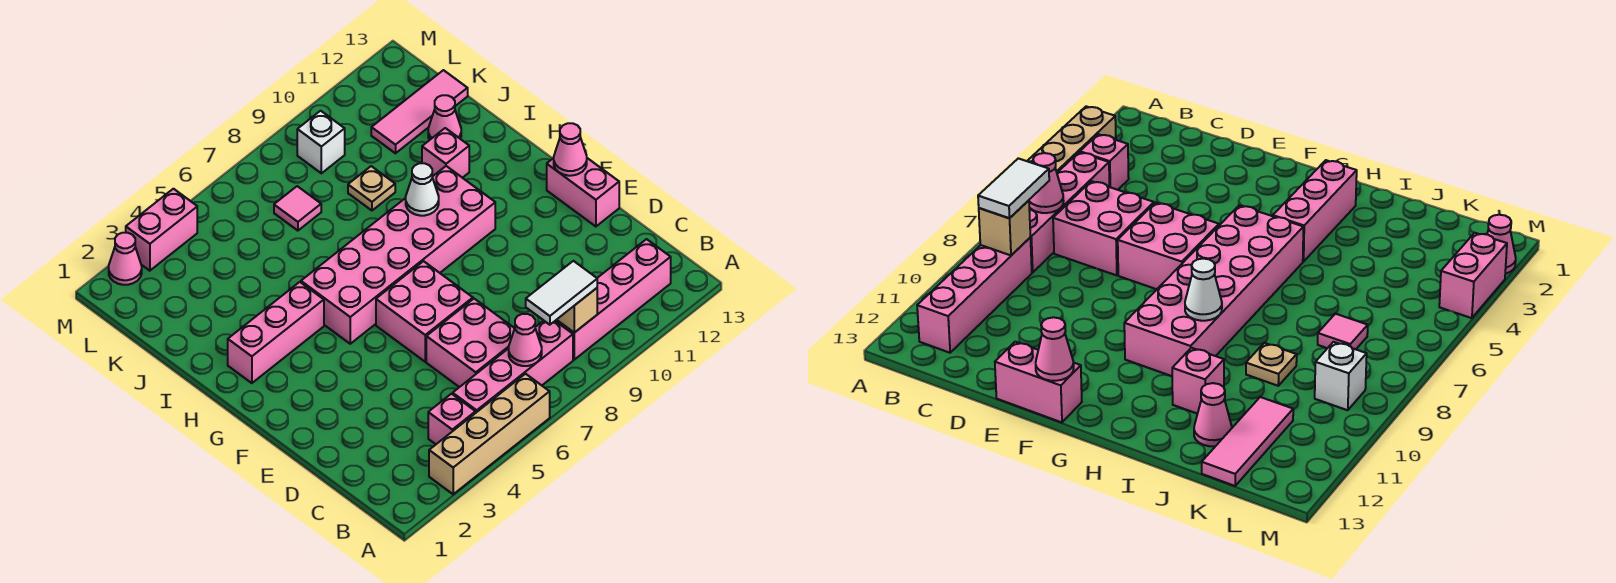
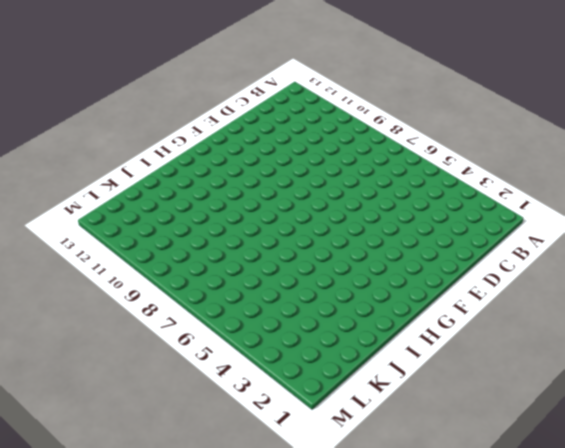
none -> tan brick A3:A6 level 1
none -> pink brick B4 level 1
none -> pink brick B5:B8 level 1

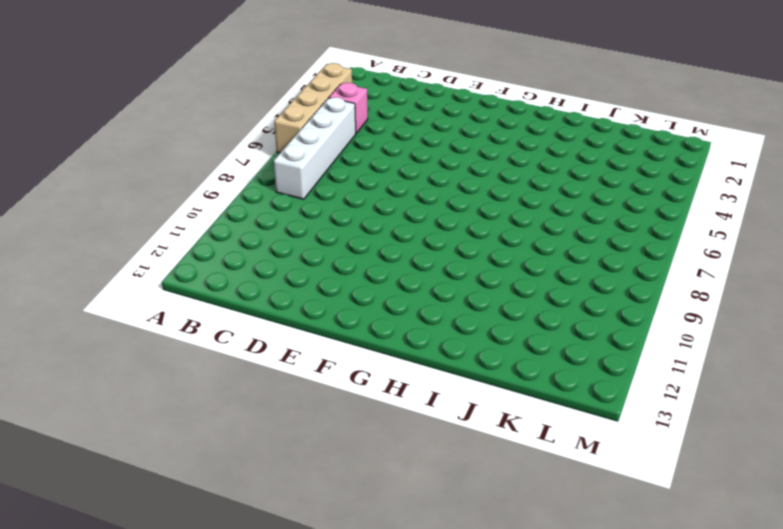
white brick B5:B8 level 1 -> pink brick B5:B8 level 1
none -> pink brick B9:B12 level 1
none -> pink brick C6:D7 level 1
none -> pink brick E6:F7 level 1

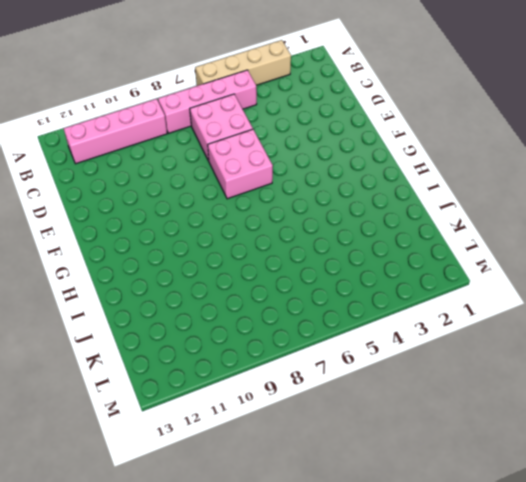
none -> pink brick B4 level 1
none -> pink brick E13:F13 level 1
none -> pink brick G5:H10 level 1

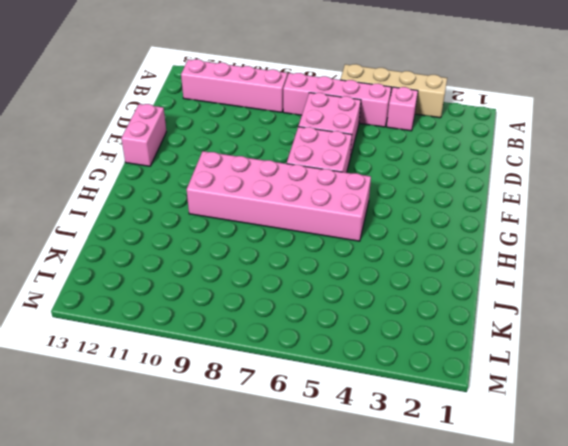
none -> pink brick H2:H4 level 1
none -> pink brick I11 level 1
none -> tan plate J9 level 1

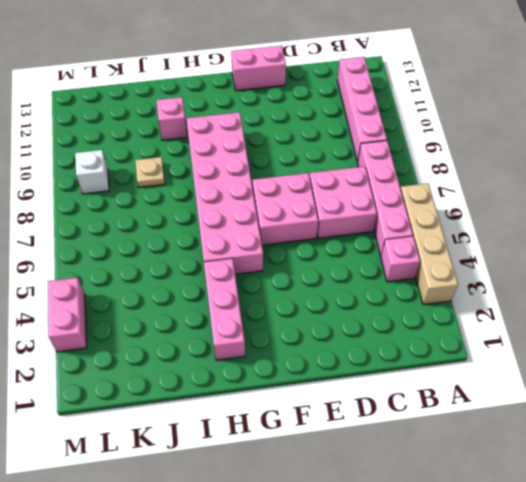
none -> pink cone J12 level 1
none -> pink tile K7 level 1
none -> pink tile K11:K13 level 1

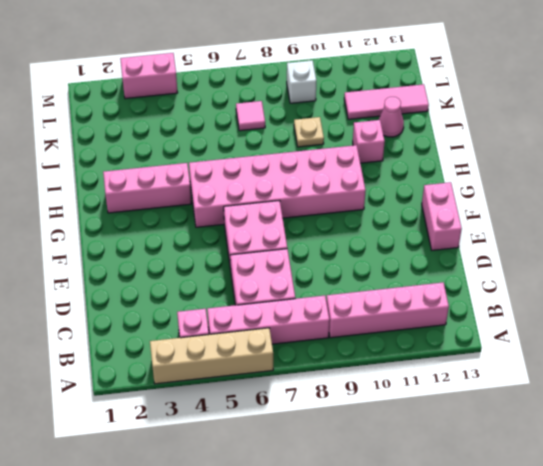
none -> pink cone M2 level 1
none -> pink cone B7 level 2
none -> tan brick B9 level 2

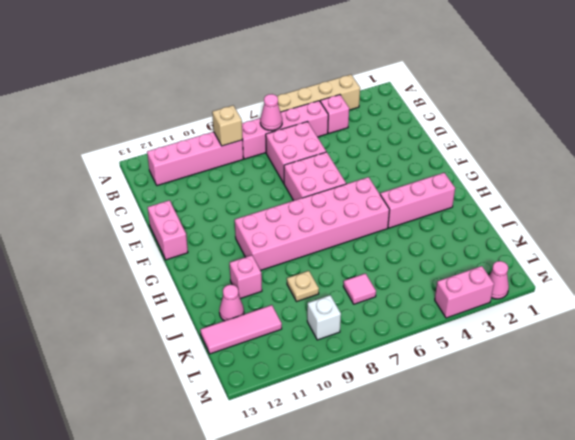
none -> pink cone F13 level 2
none -> white cone H9 level 2
none -> white tile B8:B9 level 3

